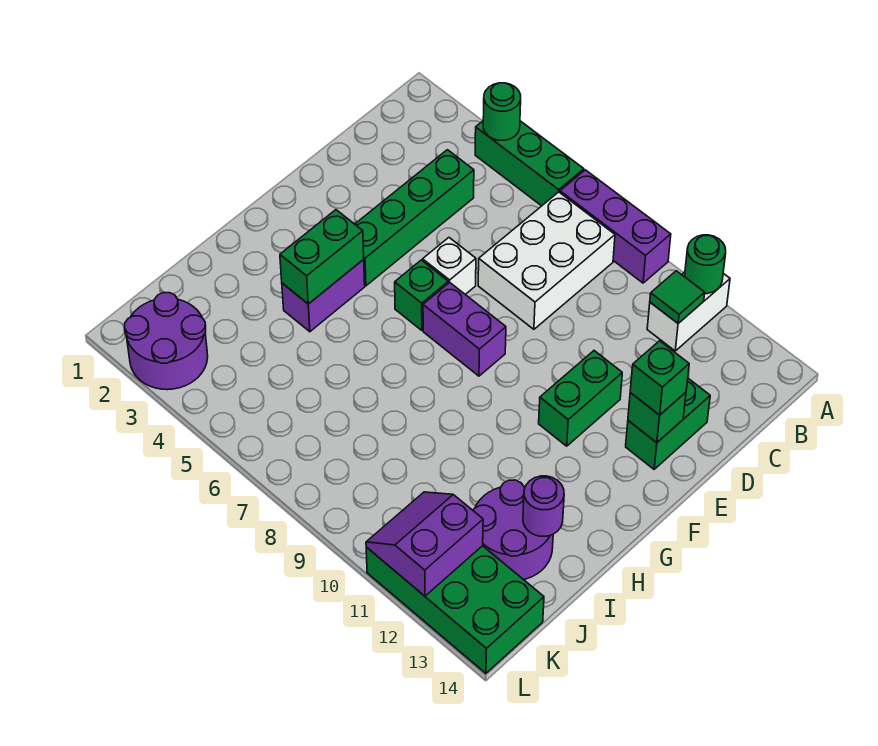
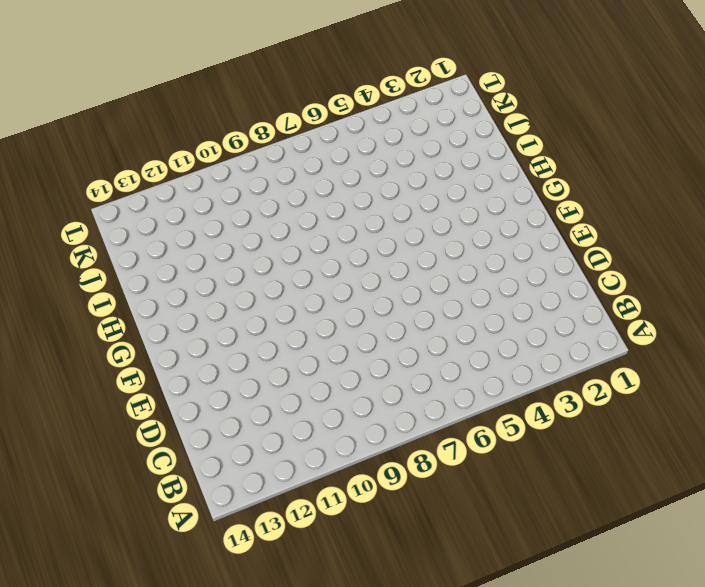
none -> green brick A4:A6 level 1
none -> purple brick A7:A9 level 1
none -> white brick A11:B11 level 1

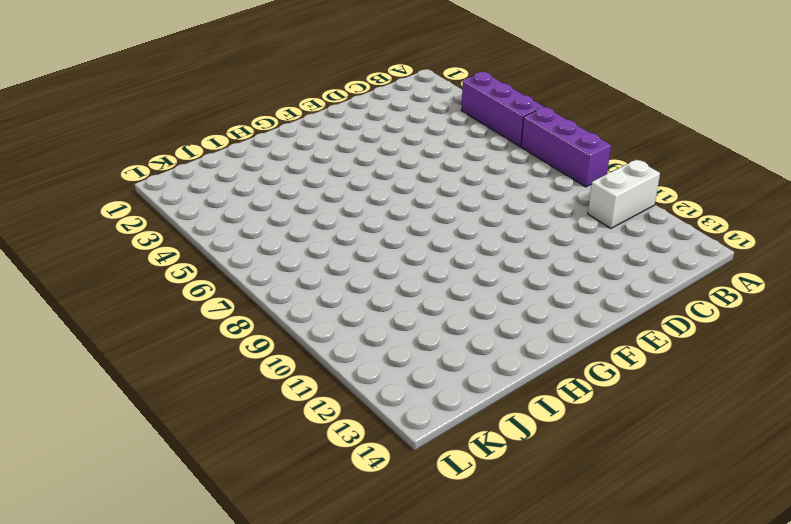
purple brick A4:A6 level 1 -> green brick A4:A6 level 1
none -> white brick B7:D8 level 1
none -> green brick C4:F4 level 1
none -> green brick D13:E13 level 1

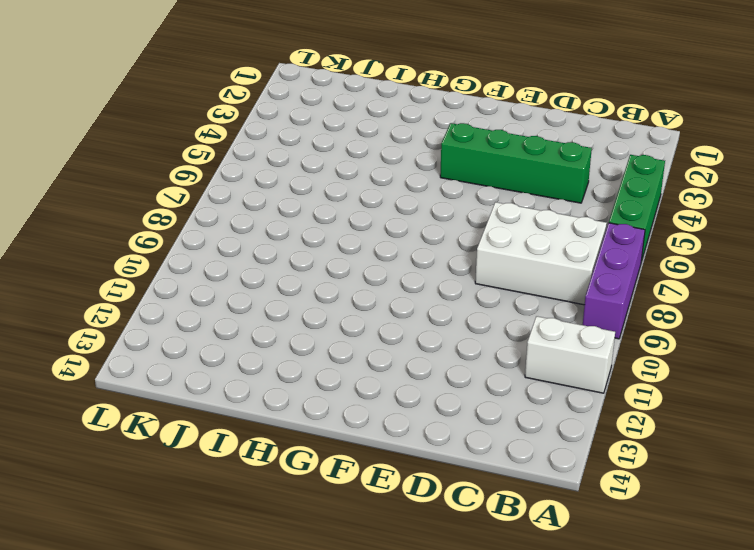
none -> green brick D13:E13 level 1
none -> white brick E6 level 1
none -> green brick E11:F11 level 1

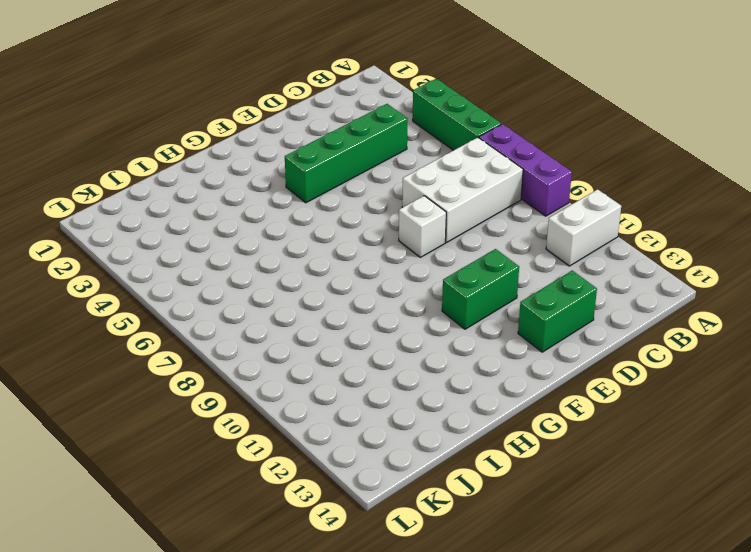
white brick E8 level 1 -> white brick E6 level 1
none -> green brick F6 level 1
none -> purple brick F7:F8 level 1
none -> purple brick G4:H4 level 1

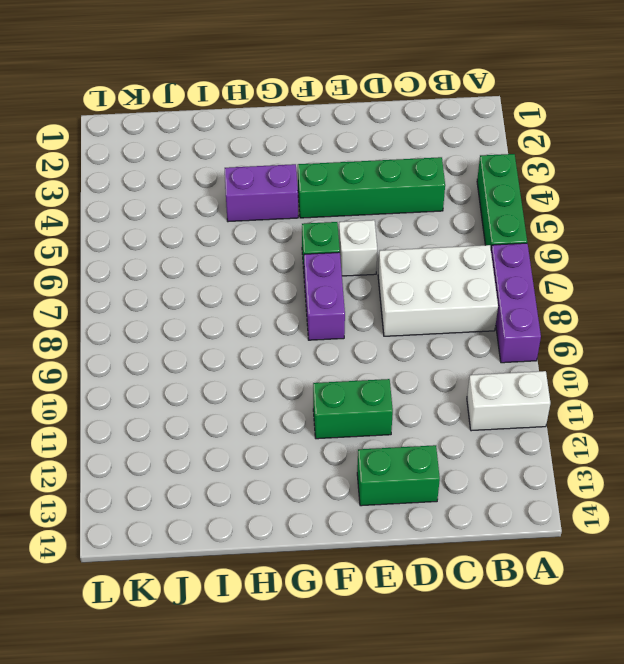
none -> purple round brick I12:J13 level 1
none -> purple round brick K2:L3 level 1
none -> green brick K11:L14 level 1

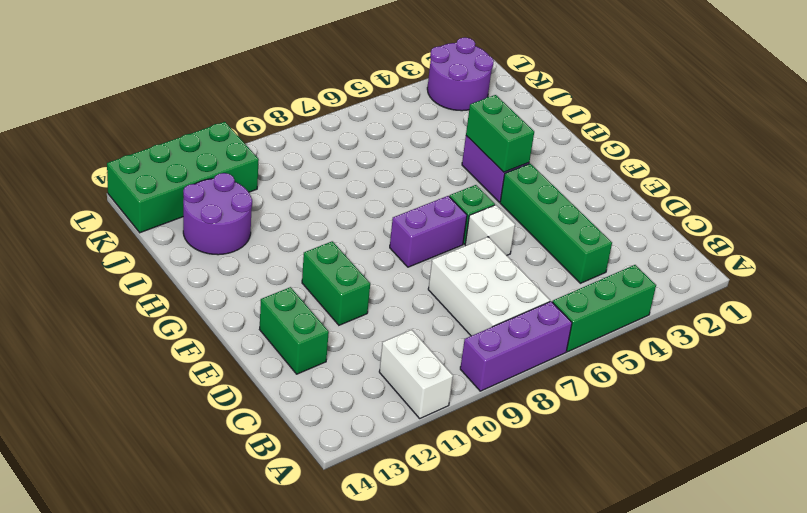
none -> green round brick A4 level 2
none -> green round brick A11 level 2
none -> green tile B11 level 2

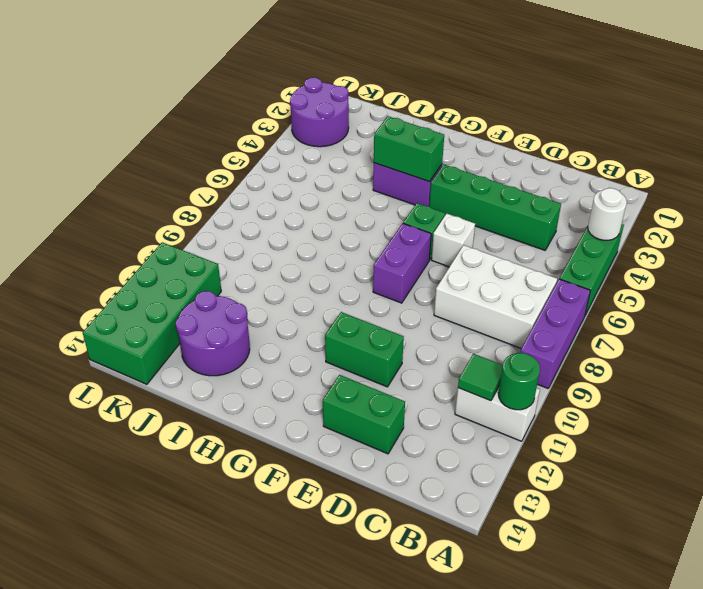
white round brick A4 level 2 -> green round brick A4 level 2
none -> green brick E13 level 2
none -> purple round brick I13 level 2
none -> purple slope K11:L12 level 2 top 12

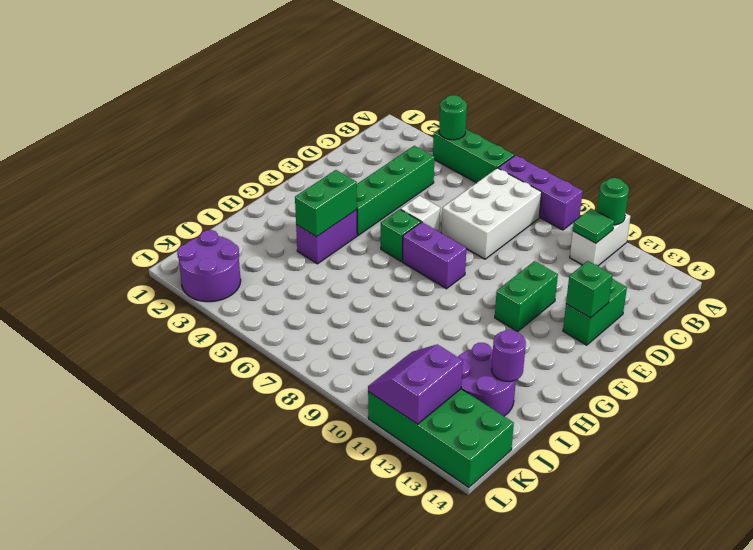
none -> green brick E13 level 3

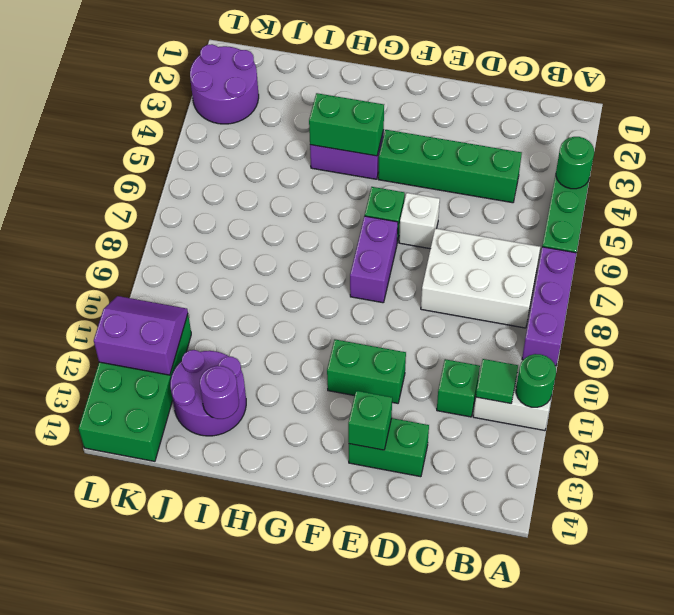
green brick C11 level 1 -> green brick E13 level 3

